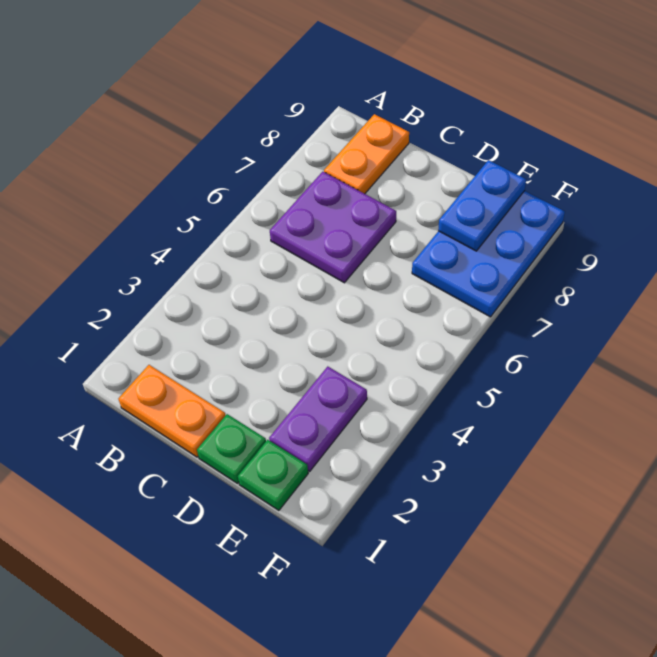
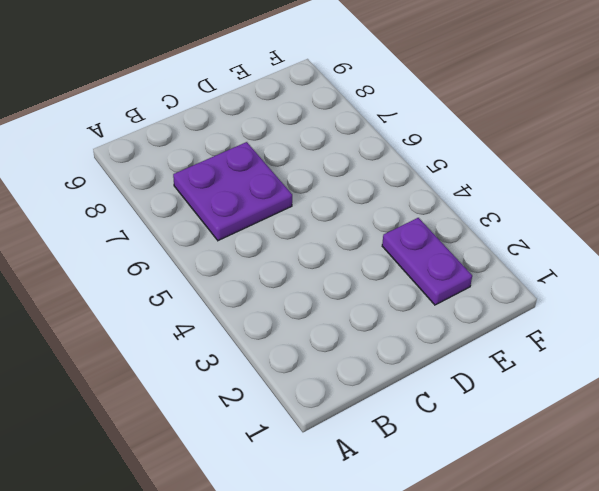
none -> orange plate B1:C1 level 1
none -> orange plate B8:B9 level 1

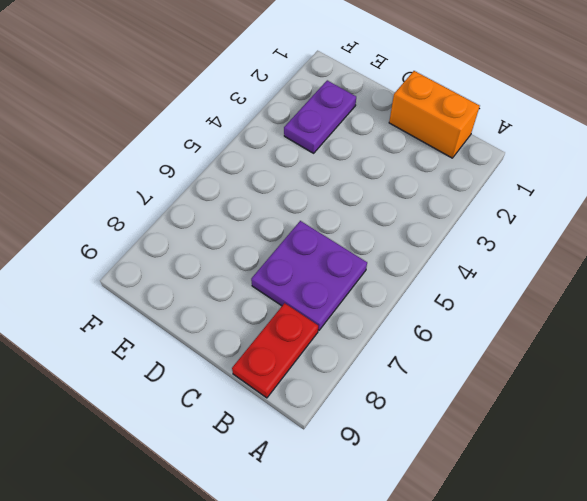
orange brick B1:C1 level 1 -> orange plate B1:C1 level 1
red plate B8:B9 level 1 -> orange plate B8:B9 level 1
none -> green plate D1 level 1
none -> green plate E1 level 1

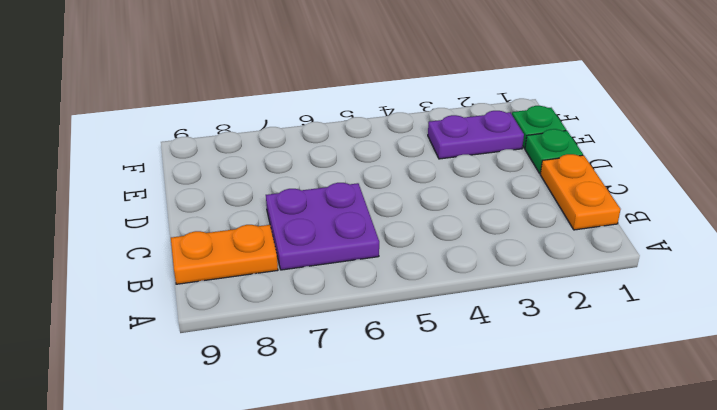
none -> blue plate E7:F9 level 1
none -> blue plate E8:E9 level 2

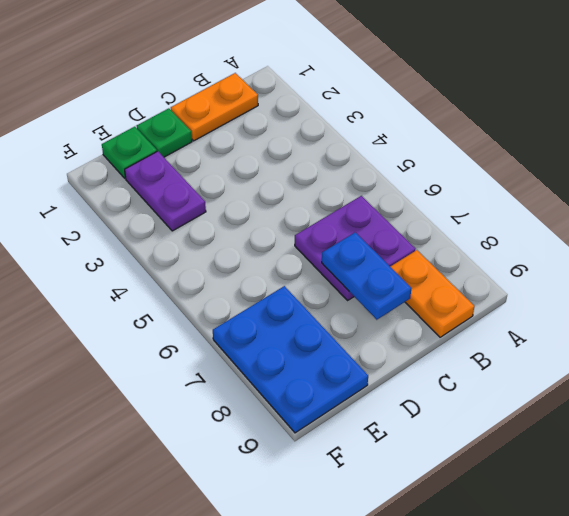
blue plate C7:C8 level 2 -> blue plate E8:E9 level 2

